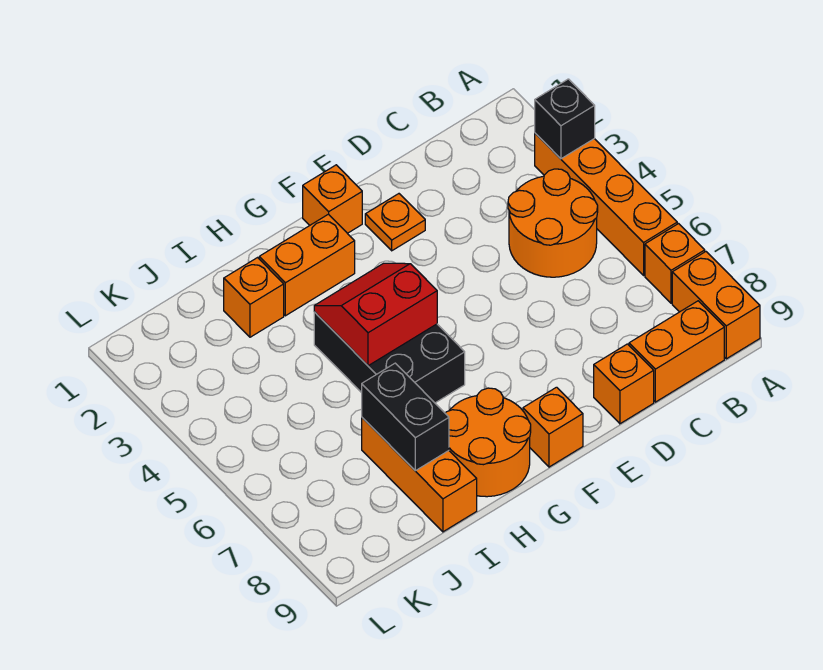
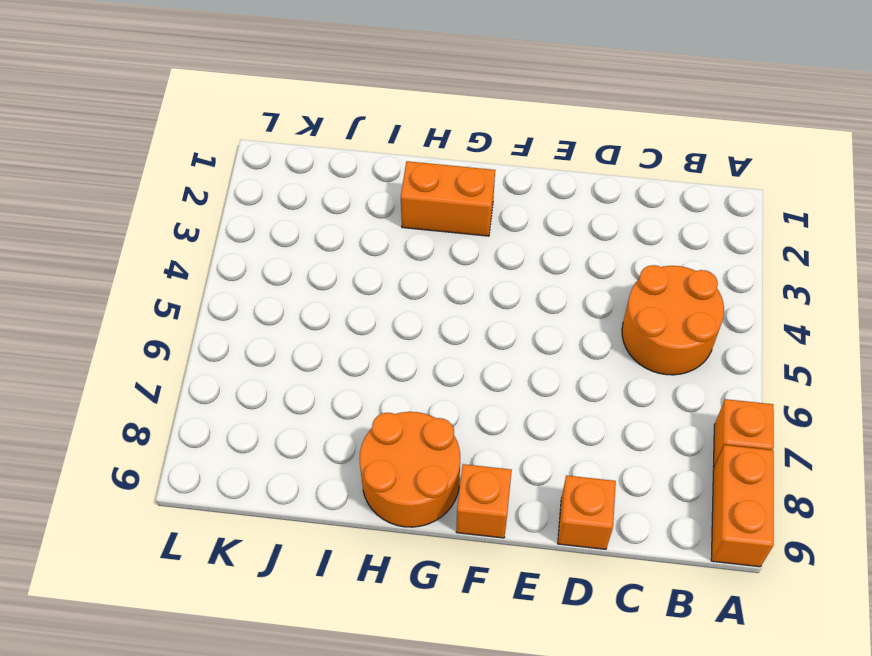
none -> orange brick A3:A6 level 1
none -> orange brick B9:C9 level 1
none -> orange plate E2 level 1

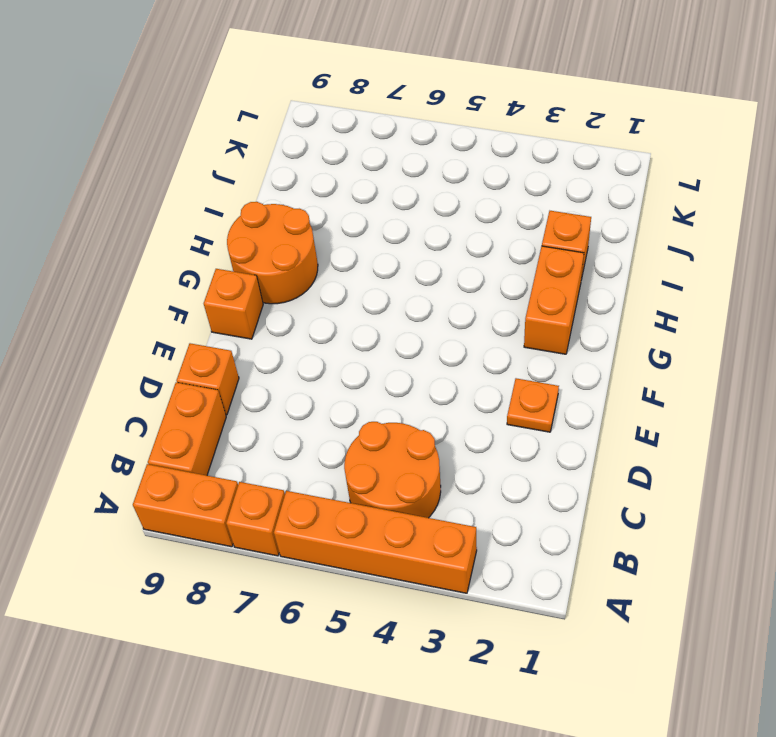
none -> orange brick F1 level 1
none -> black brick G4:H6 level 1
none -> orange brick I7:I9 level 1

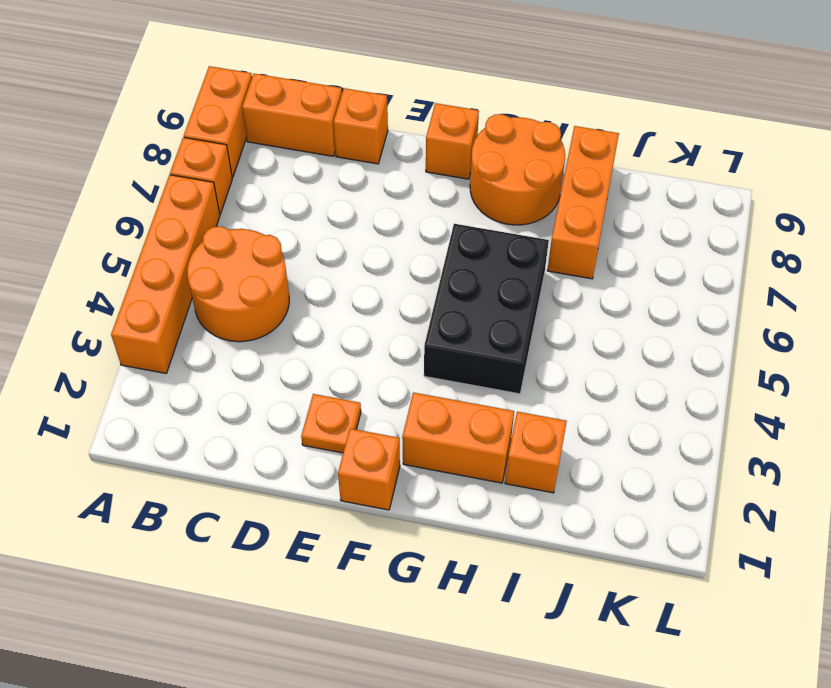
none -> black brick A3 level 2
none -> red slope G4:H5 level 2 top 5
none -> black brick I7:I8 level 2

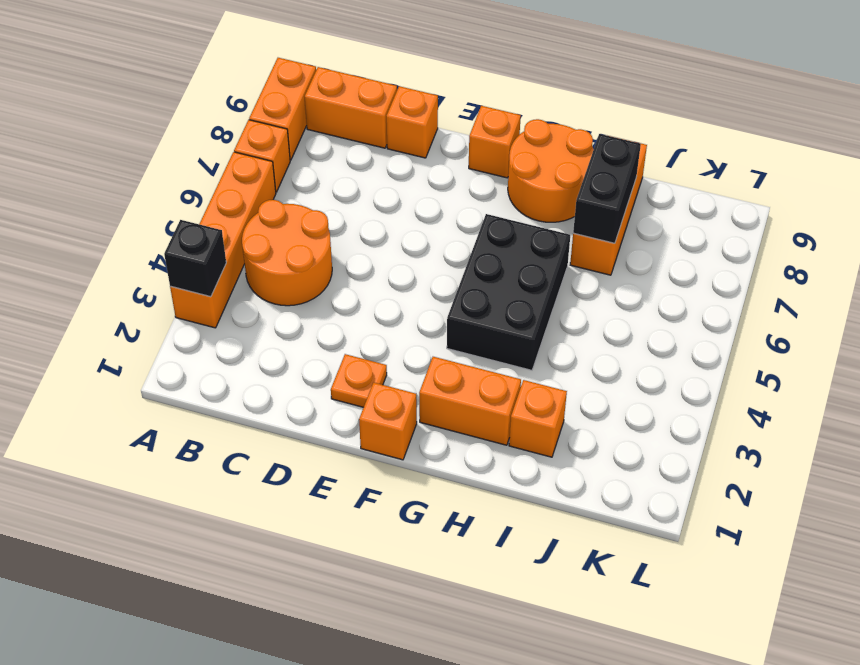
none -> red slope G4:H5 level 2 top 5

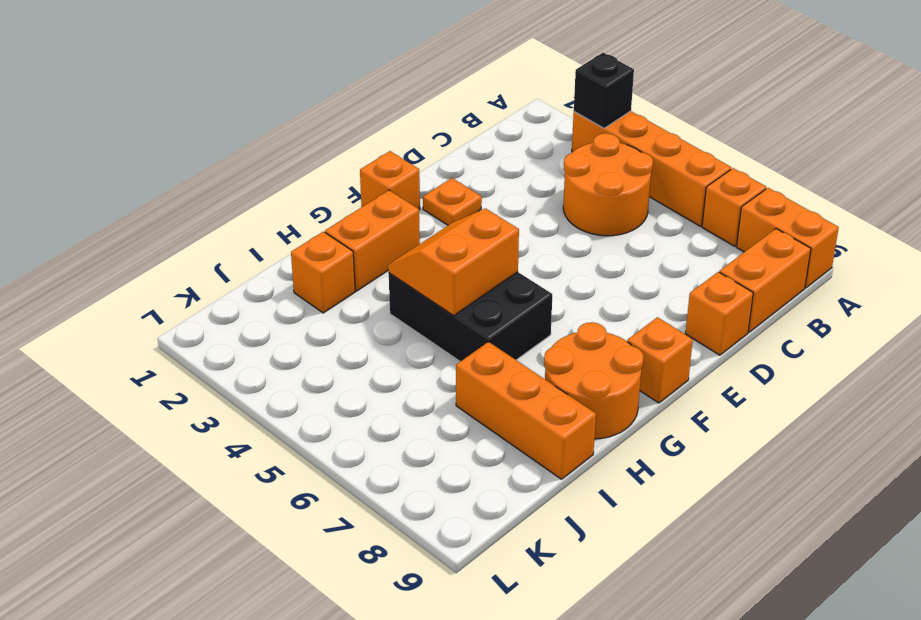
orange slope G4:H5 level 2 top 5 -> red slope G4:H5 level 2 top 5
none -> black brick I7:I8 level 2

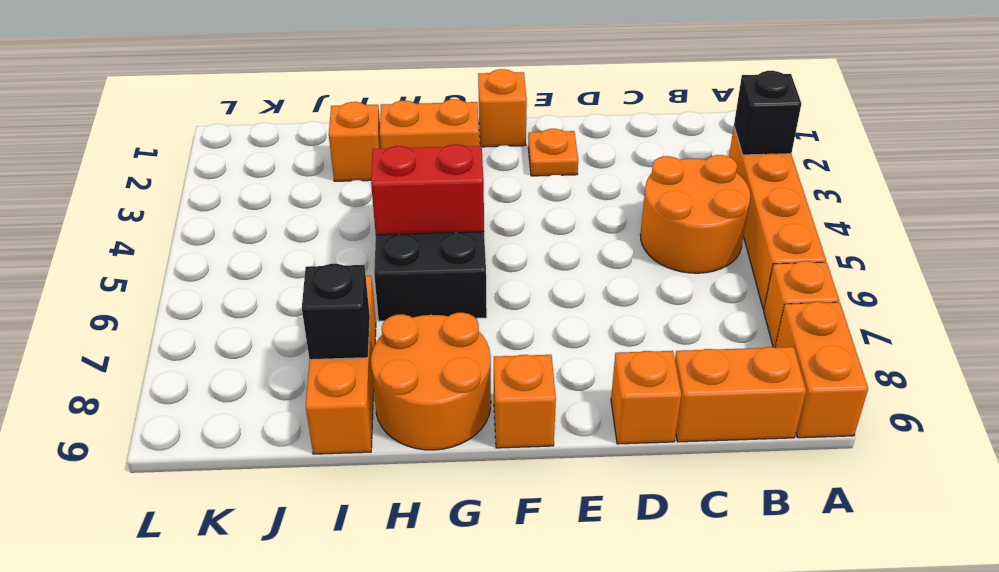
black brick I8 level 2 -> black brick I7:I8 level 2

